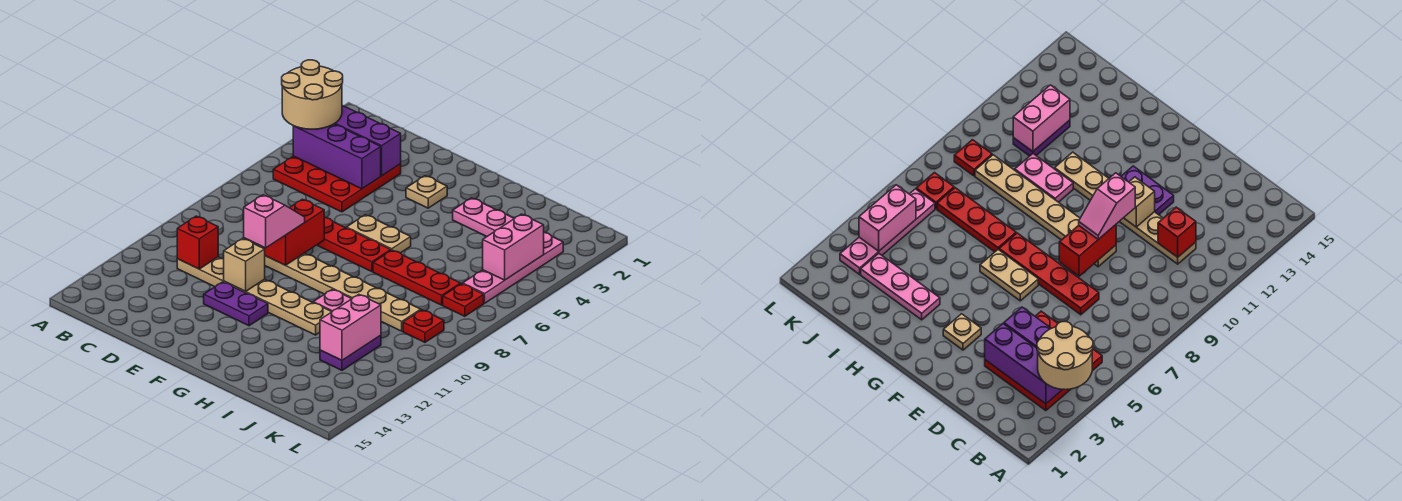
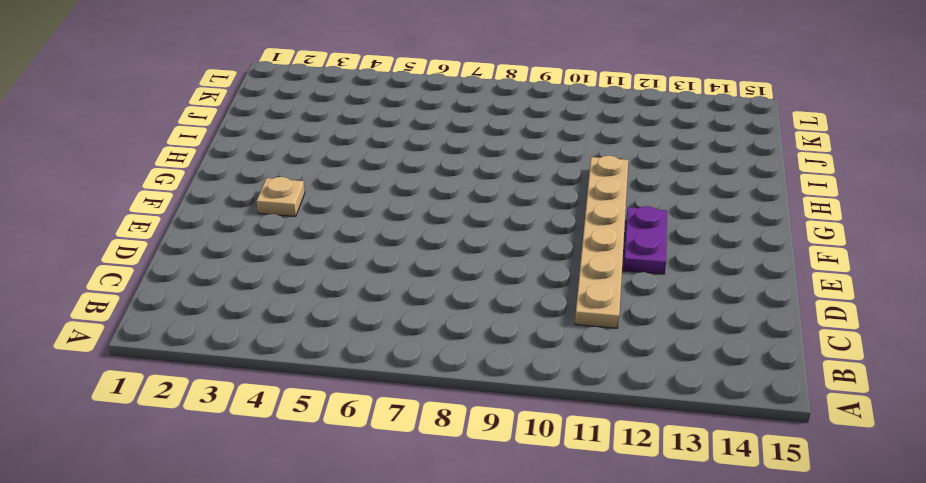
none -> red plate B3:D5 level 1
none -> red plate D7:G7 level 1
none -> tan plate E9:J9 level 1

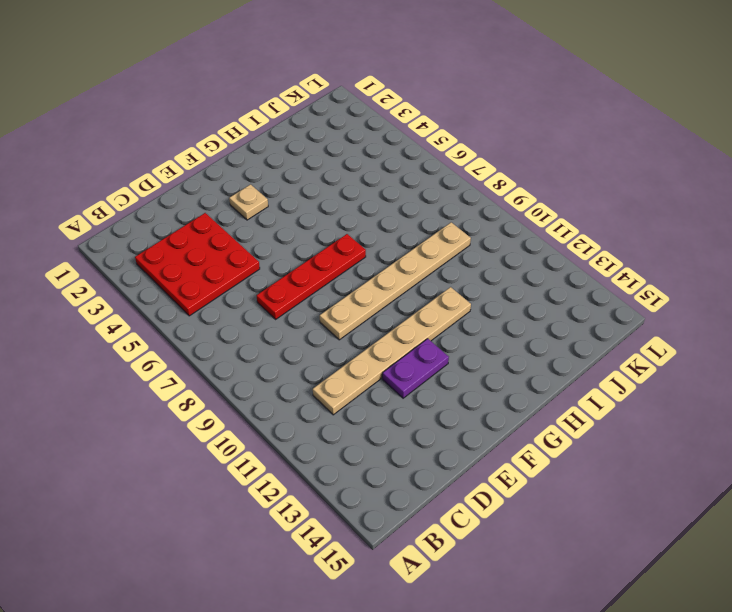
none -> tan plate F6:G6 level 1
none -> pink plate H3:J3 level 1
none -> red plate H7:J7 level 1

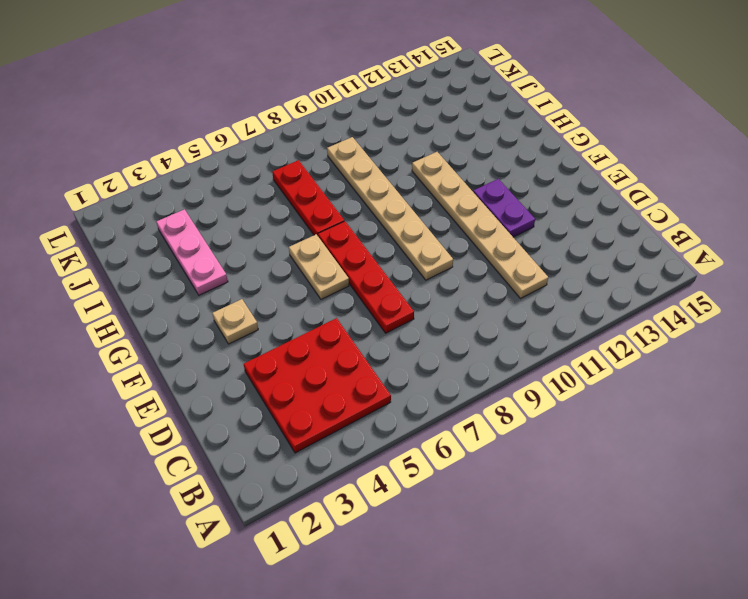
none -> pink plate H10:I10 level 1
none -> purple plate J11:J12 level 1
none -> pink plate K3:K6 level 1

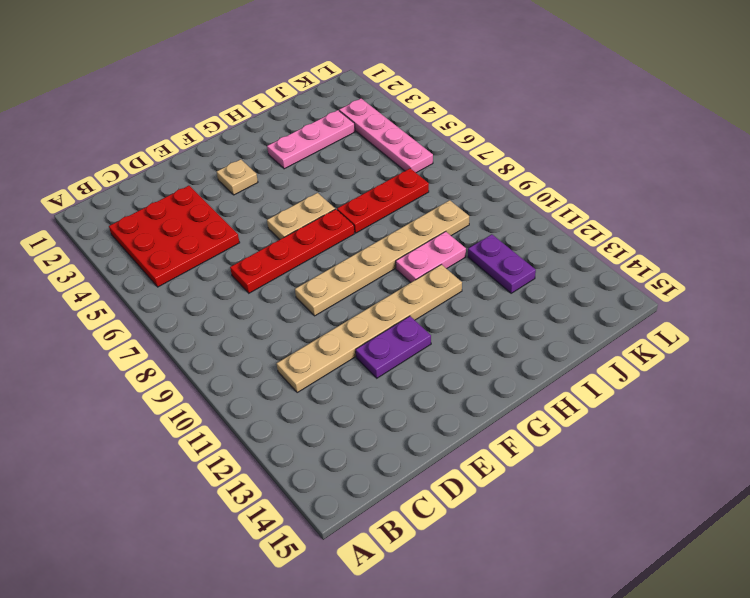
none -> red plate K7 level 1
none -> red plate K9 level 1
none -> purple brick B3:D3 level 2

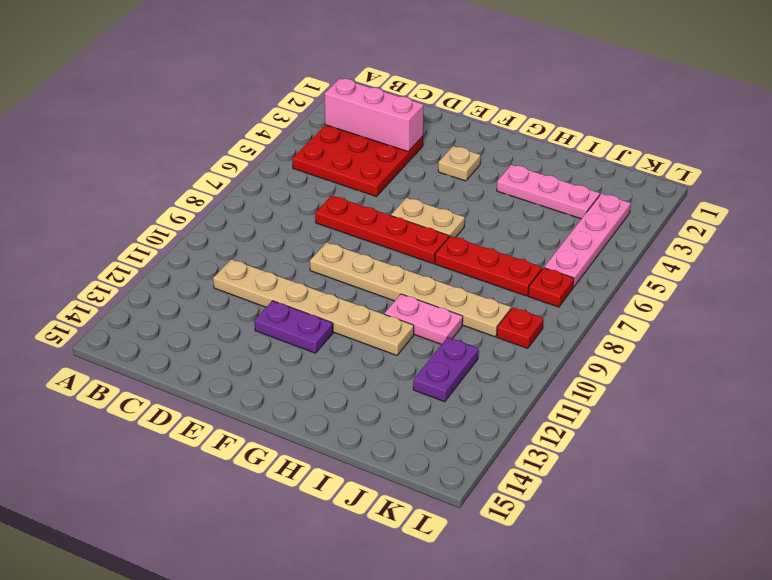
pink brick B3:D3 level 2 -> purple brick B3:D3 level 2
none -> purple brick B4:D4 level 2
none -> red brick C11 level 2
none -> red brick E8:E9 level 2

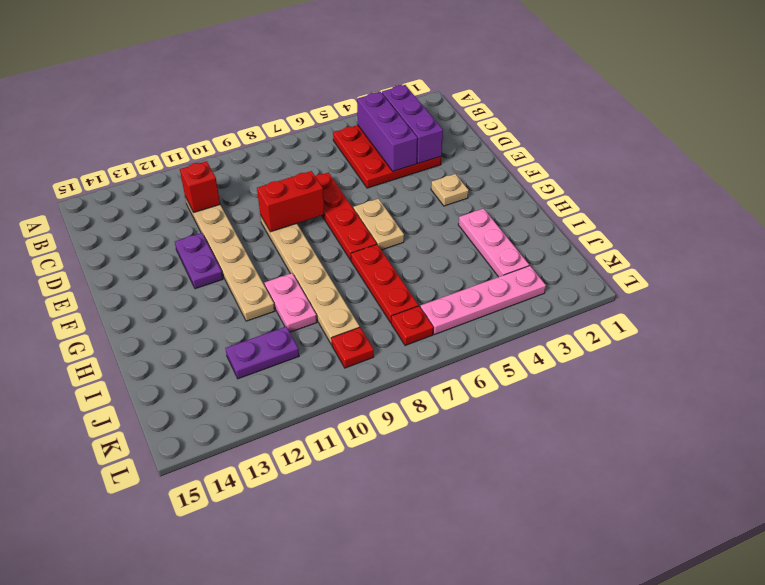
none -> tan brick E11 level 2
none -> pink brick J11:J12 level 2
none -> pink brick K4:K5 level 2

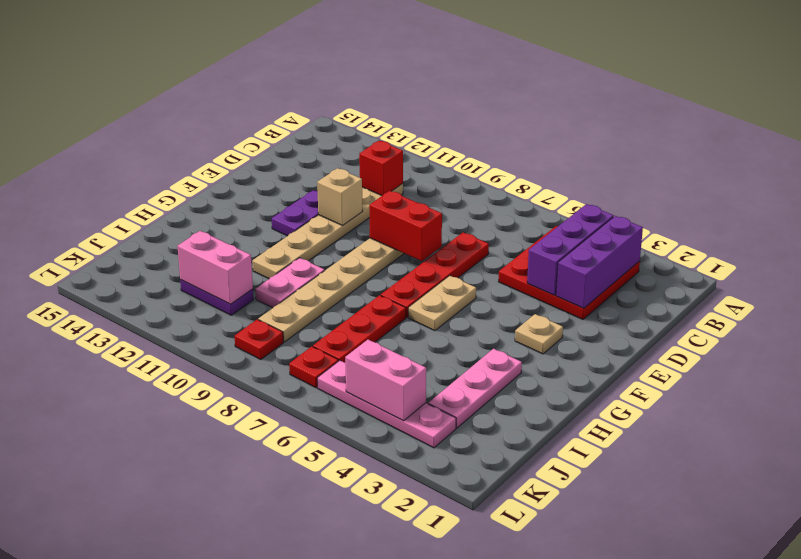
none -> tan round brick A3:B4 level 3
none -> pink slope E9:E10 level 3 top 10

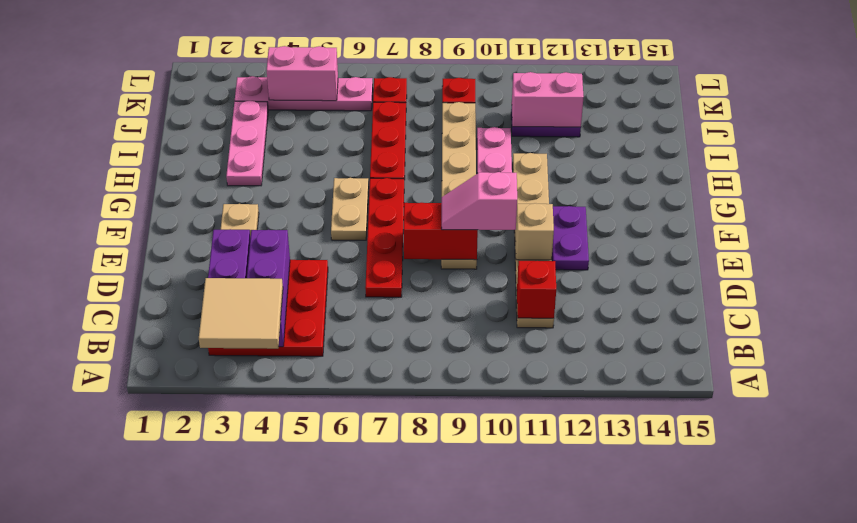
tan tile A3:B4 level 3 -> tan round brick A3:B4 level 3

